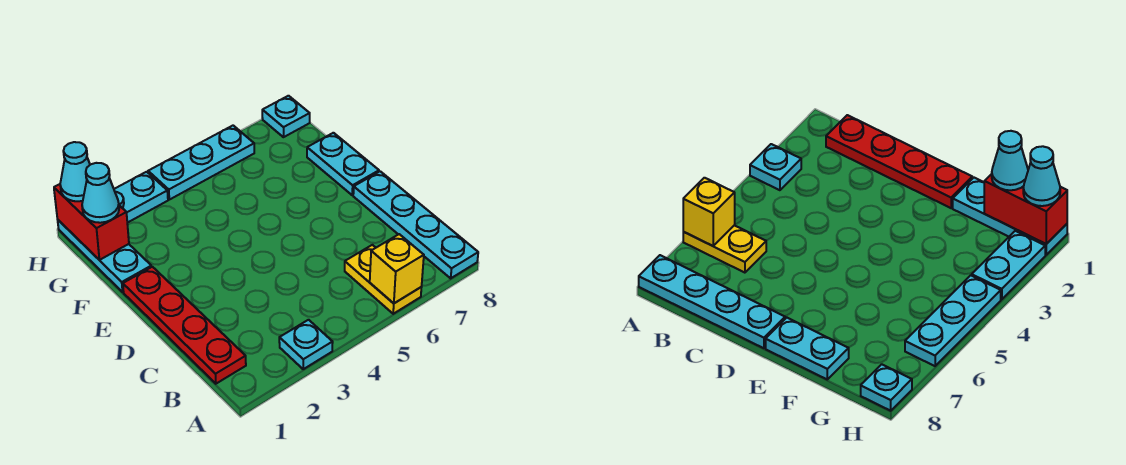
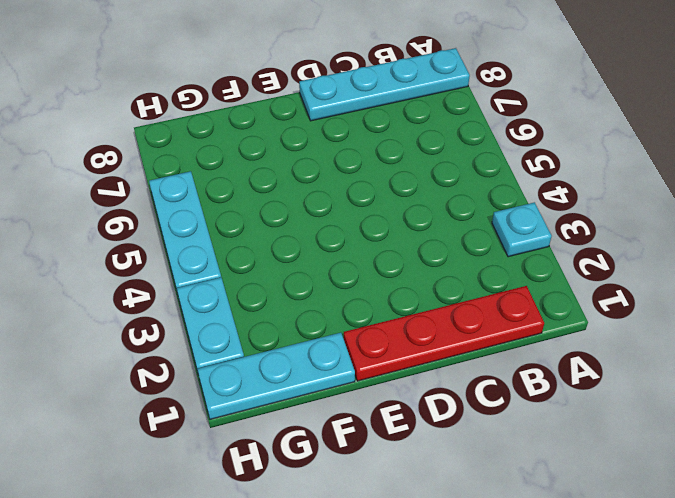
none -> yellow plate A6:B6 level 1
none -> cyan plate E8:F8 level 1
none -> cyan plate H8 level 1

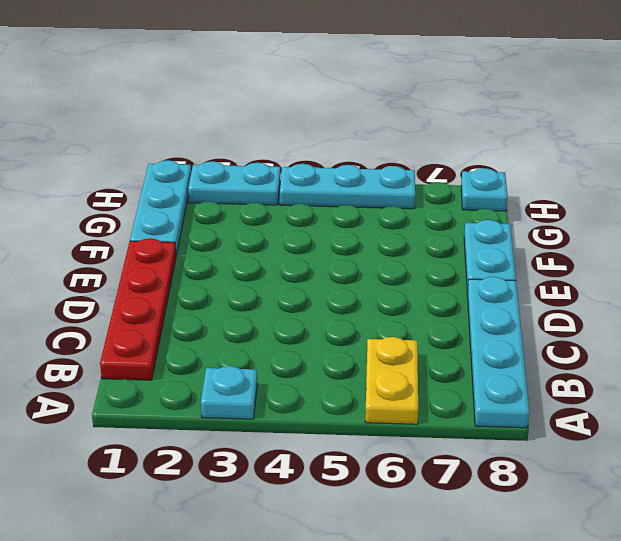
none -> yellow brick A6 level 2
none -> red brick G1:H1 level 2
none -> cyan cone G1 level 3

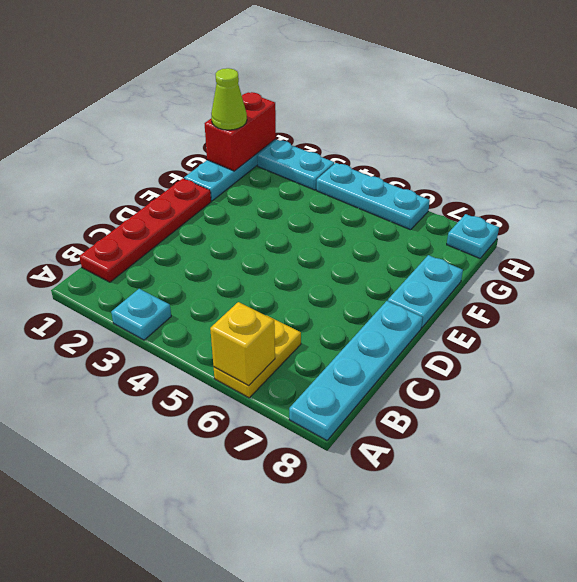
lime cone G1 level 3 -> cyan cone G1 level 3
none -> cyan cone H1 level 3

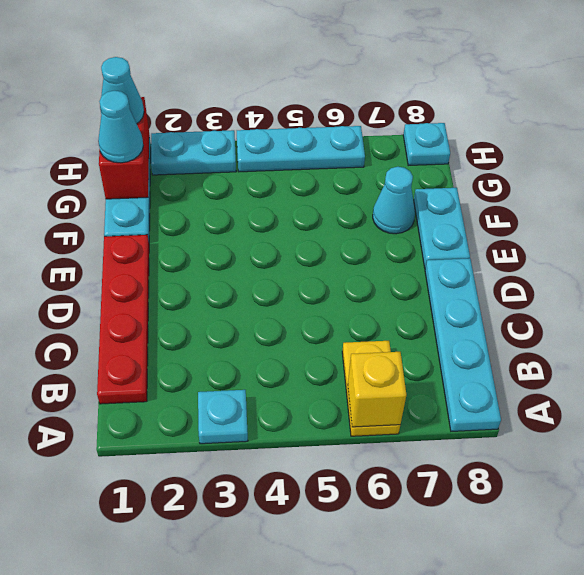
cyan cone F7 level 1 -> none

